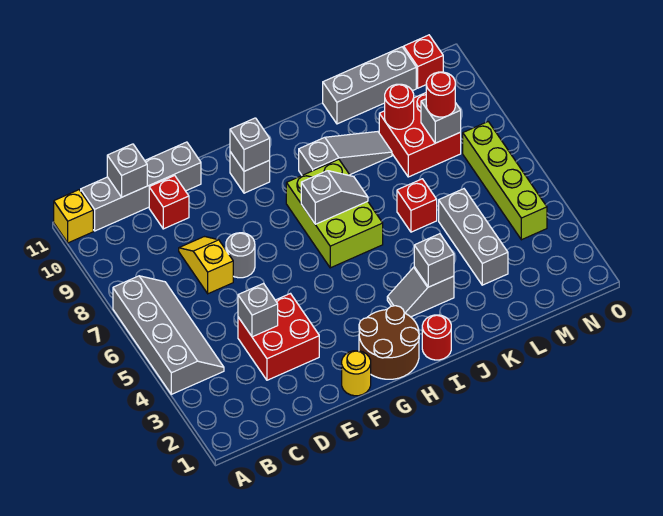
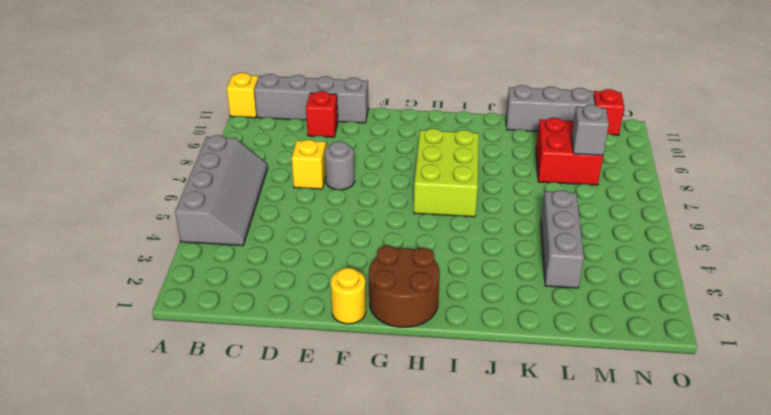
none -> red brick D3:E4 level 1
none -> grey brick G10 level 1
none -> red round brick I1 level 1

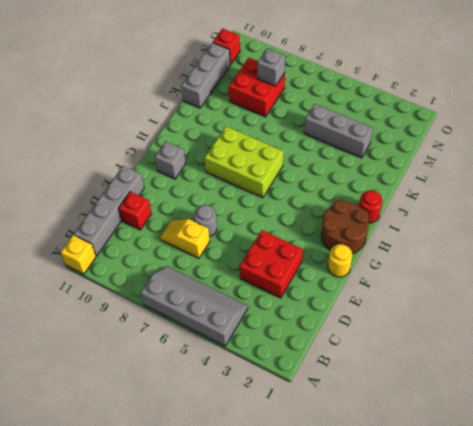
none -> grey slope I3:J3 level 1 top J
none -> grey slope I9:K9 level 1 top I
none -> red brick K6 level 1

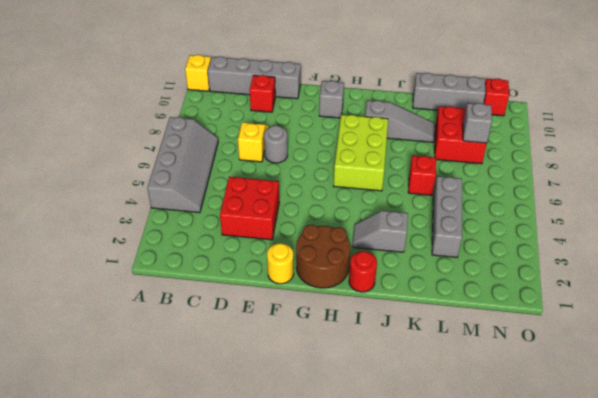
none -> lime brick N4:N7 level 1
none -> grey brick C11 level 2
none -> grey brick D4 level 2

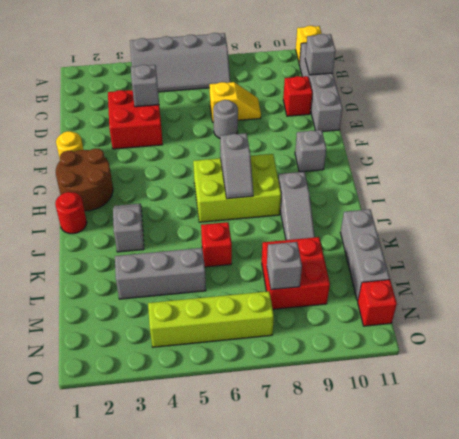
none -> grey brick G10 level 2
none -> grey brick J3 level 2
none -> red round brick L9 level 2

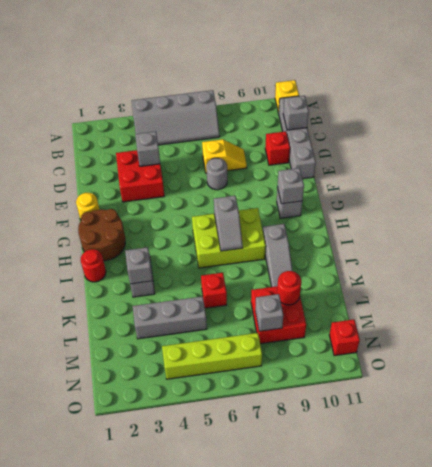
none -> grey brick K11:M11 level 1
none -> red round brick M8 level 3

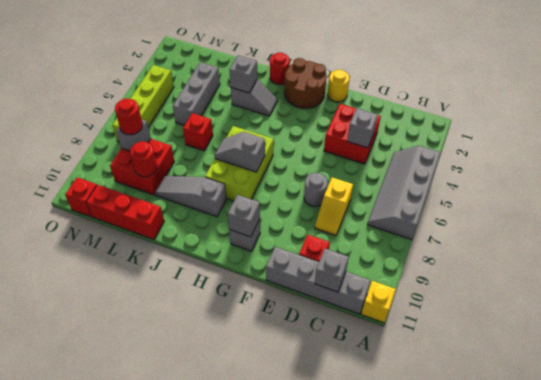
red brick K11:M11 level 1 -> grey brick K11:M11 level 1

